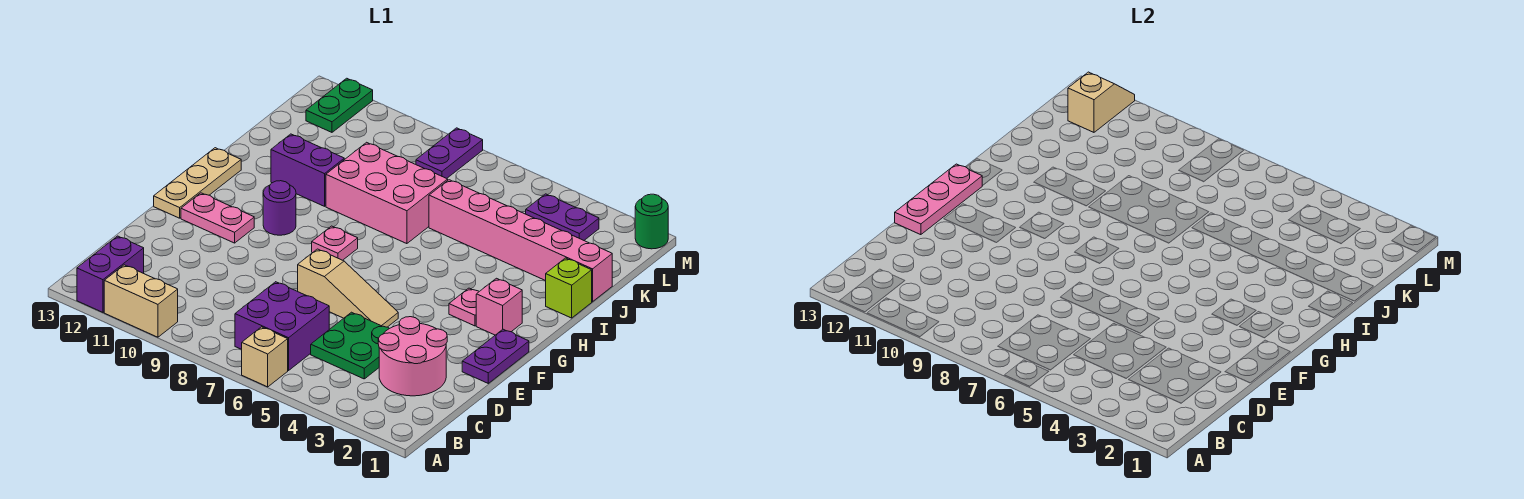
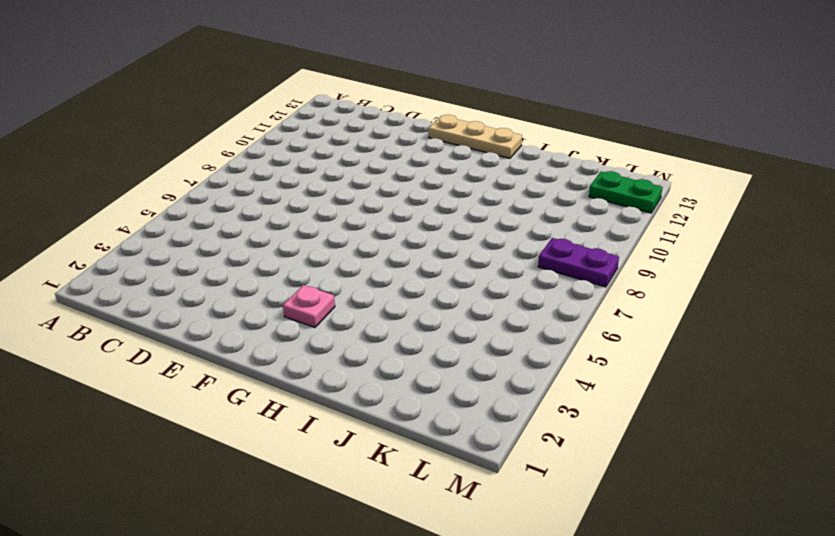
none -> tan brick A6 level 1
none -> tan brick A10:A11 level 1
none -> purple brick A12:B12 level 1

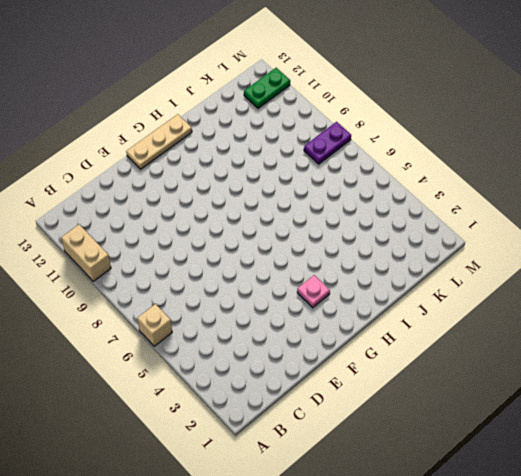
none -> purple brick A12:B12 level 1
none -> purple brick B6:C7 level 1
none -> pink round brick C2:D3 level 1

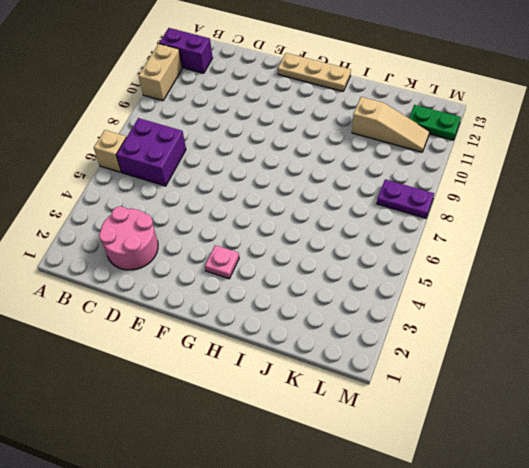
tan slope J11:L11 level 1 top J -> tan slope E5:E7 level 1 top 7
none -> green plate C4:D5 level 1
none -> purple plate E1:F1 level 1
none -> pink plate F11:F12 level 1

